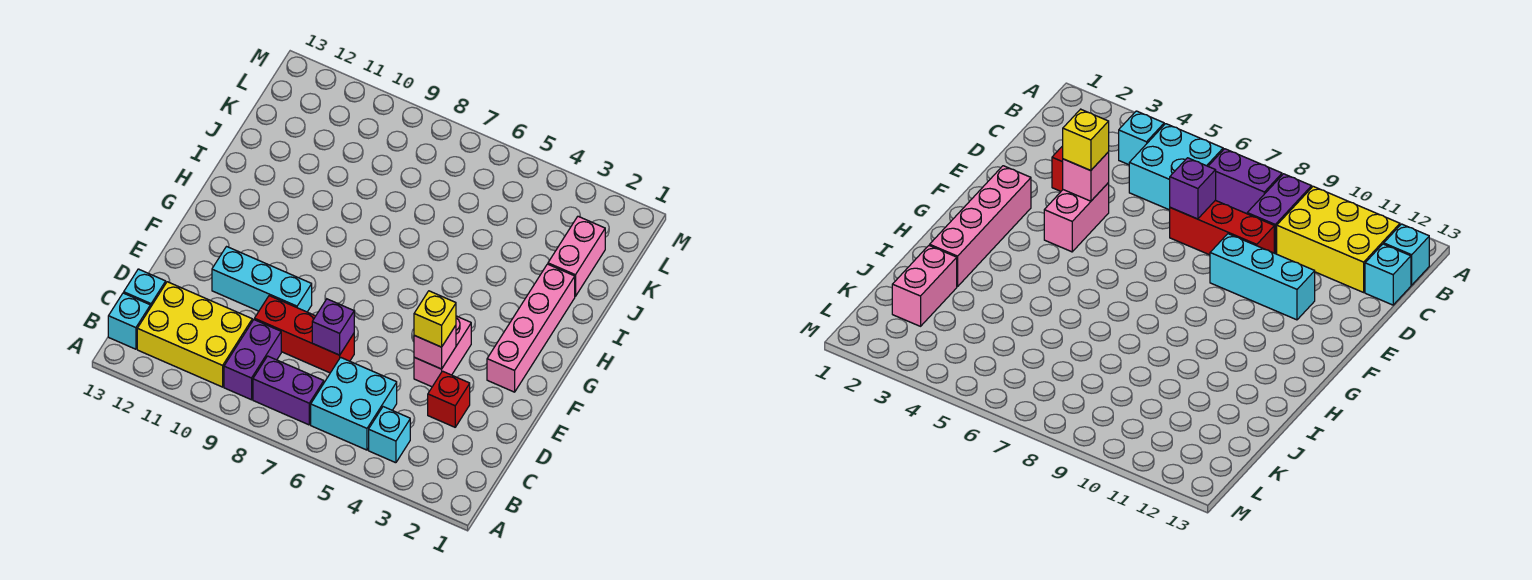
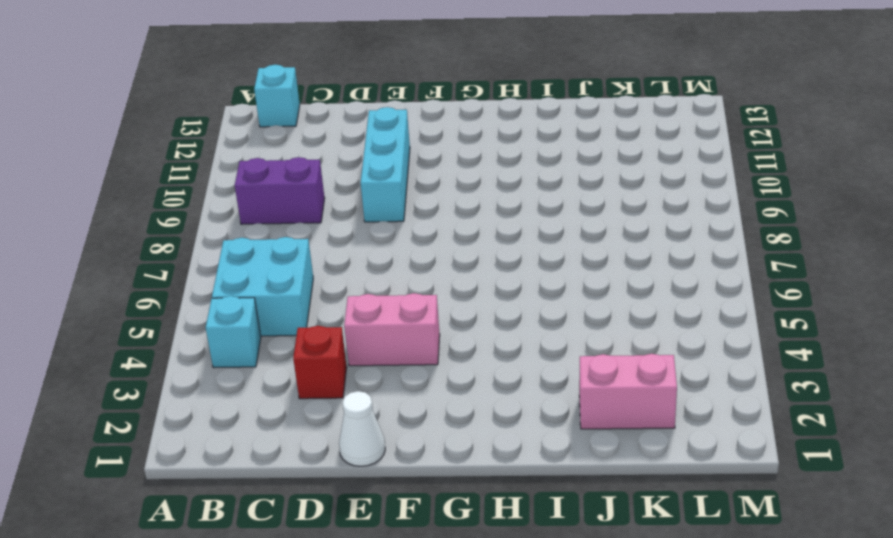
white cone E1 level 1 -> none
none -> purple brick B7:B8 level 1
none -> yellow brick B10:C12 level 1
none -> cyan brick C13 level 1

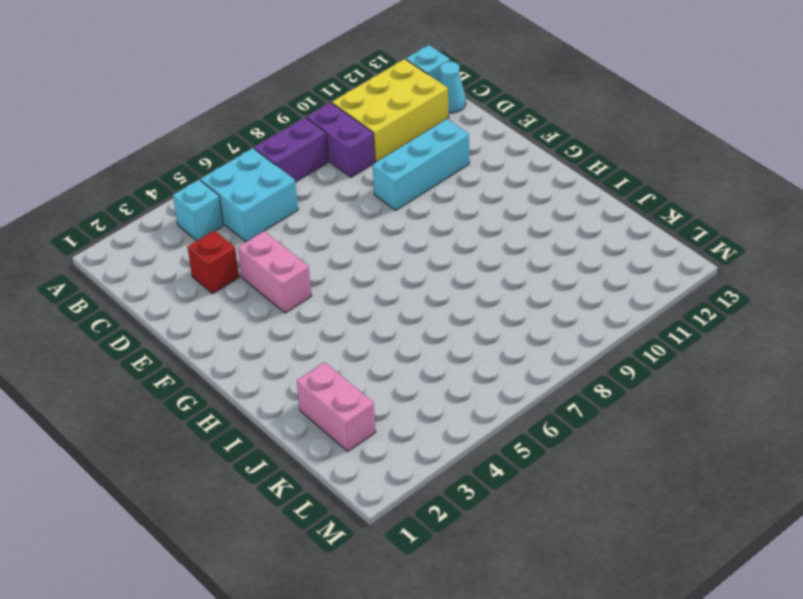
cyan cone C13 level 1 -> cyan brick C13 level 1
none -> red brick D7:D9 level 1
none -> pink brick F2:I2 level 1
none -> purple brick D7 level 2

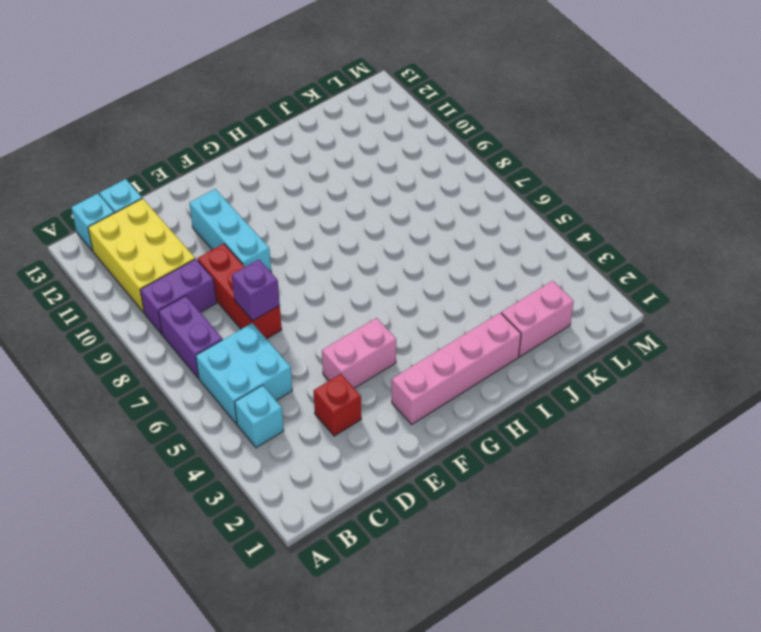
none -> pink brick E4 level 2
none -> yellow brick E4 level 3

